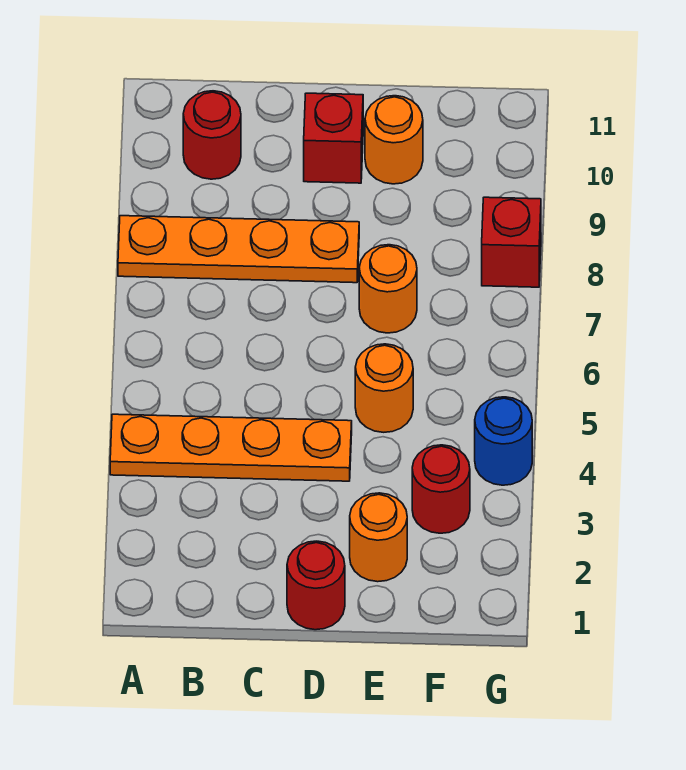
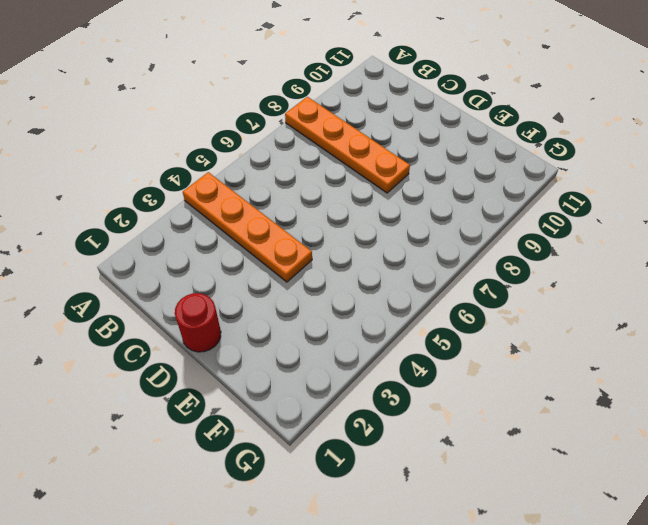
none -> red round brick B10 level 1
none -> red brick D10 level 1
none -> orange round brick E2 level 1

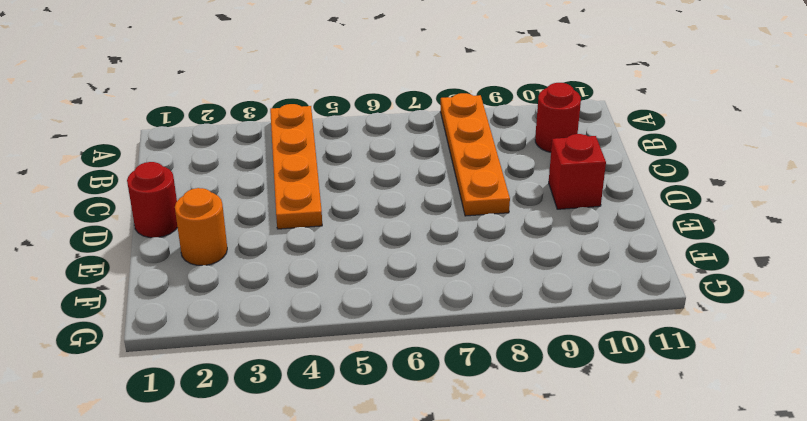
none -> orange round brick E5 level 1
none -> orange round brick E7 level 1
none -> orange round brick E10 level 1

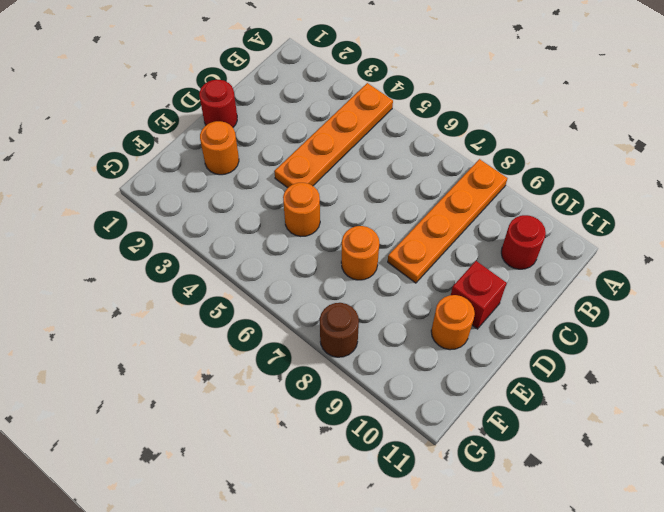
brown round brick G8 level 1 -> red brick G8 level 1
none -> red round brick F3 level 1
none -> blue round brick G4 level 1

